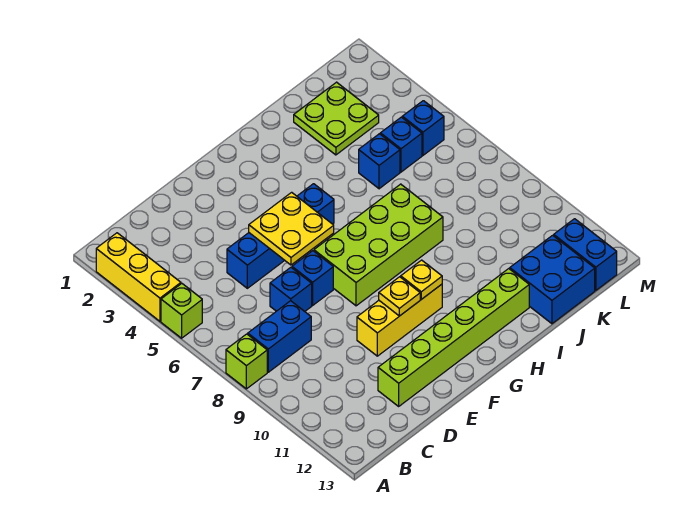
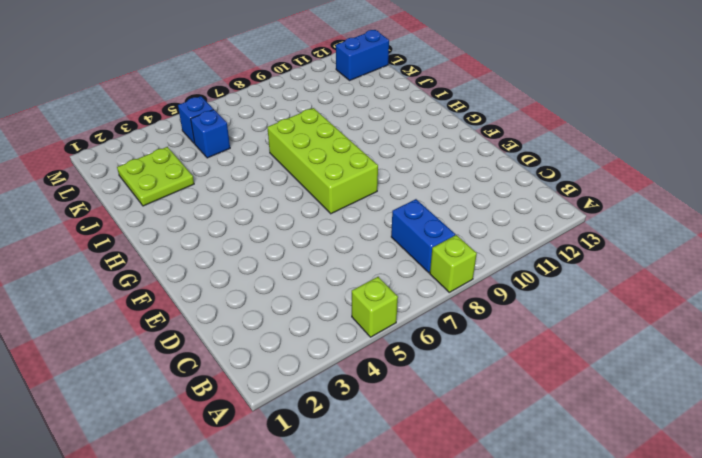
none -> yellow brick A2:A4 level 1
none -> blue brick D5:G5 level 1
none -> blue brick D7 level 1

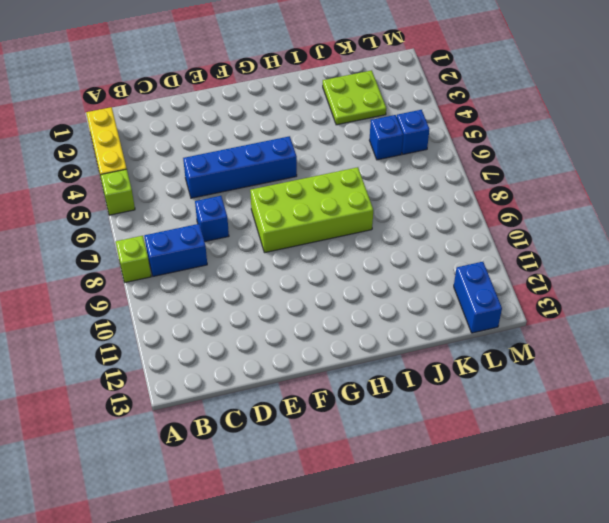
none -> lime brick D12:I12 level 1
none -> blue brick E7 level 1
none -> yellow brick E10:G10 level 1

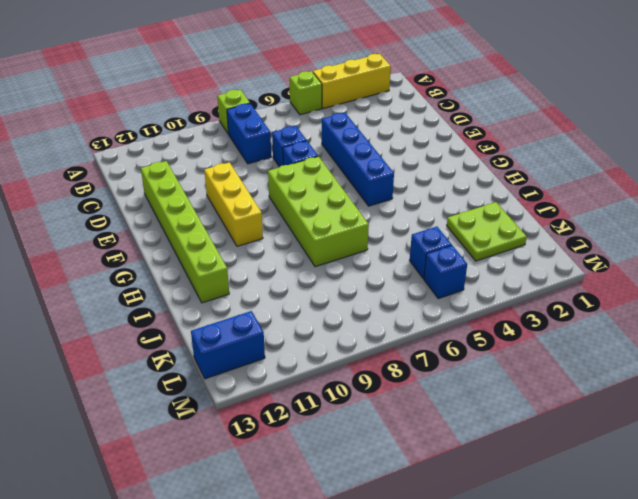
none -> blue brick J5 level 1
none -> blue brick J12:K13 level 1
none -> yellow plate E5:F6 level 2

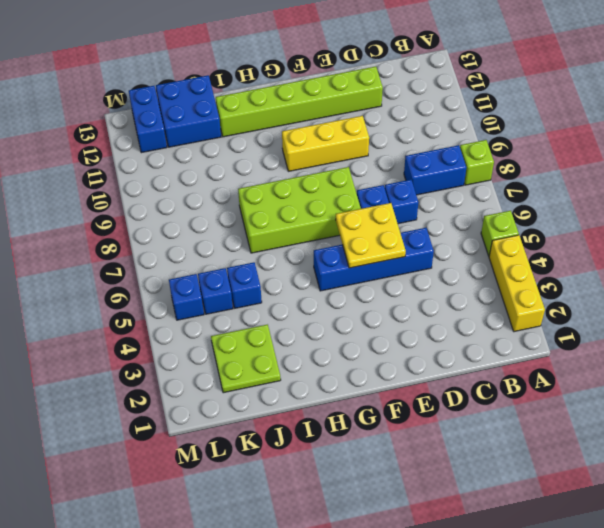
none -> yellow plate F10 level 2
none -> yellow plate G10 level 2

